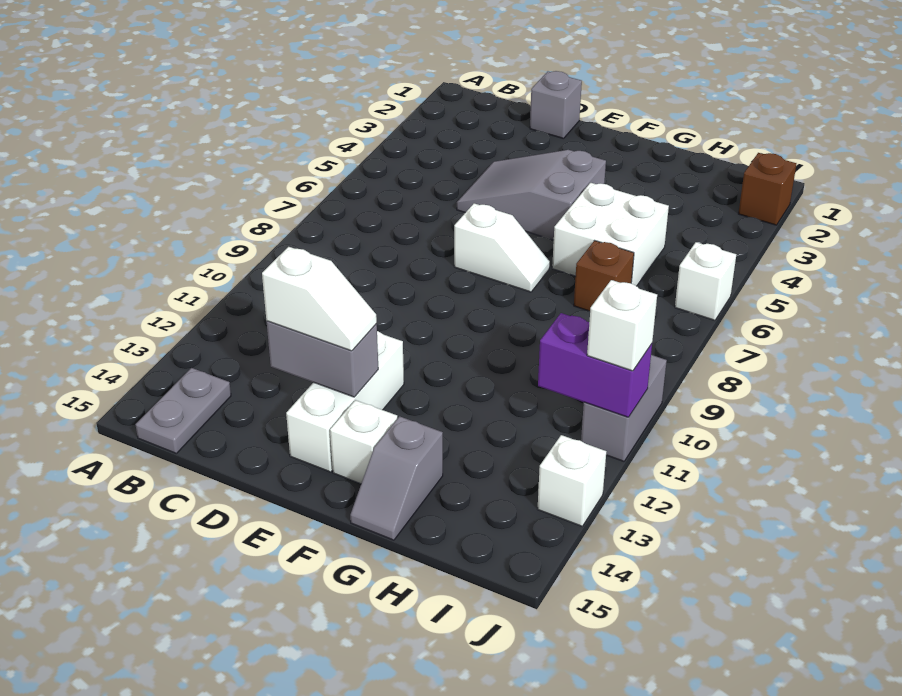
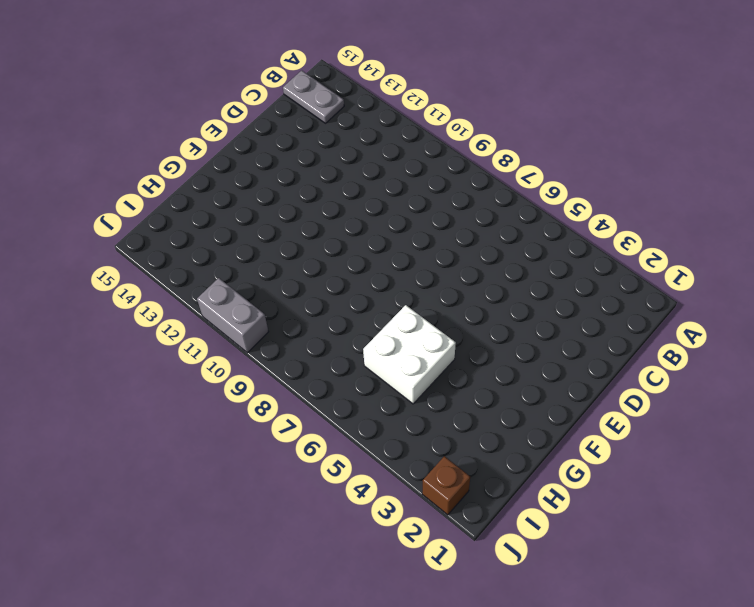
none -> grey brick D1 level 1
none -> grey slope D4:F5 level 1 top F
none -> white slope E7:F7 level 1 top E

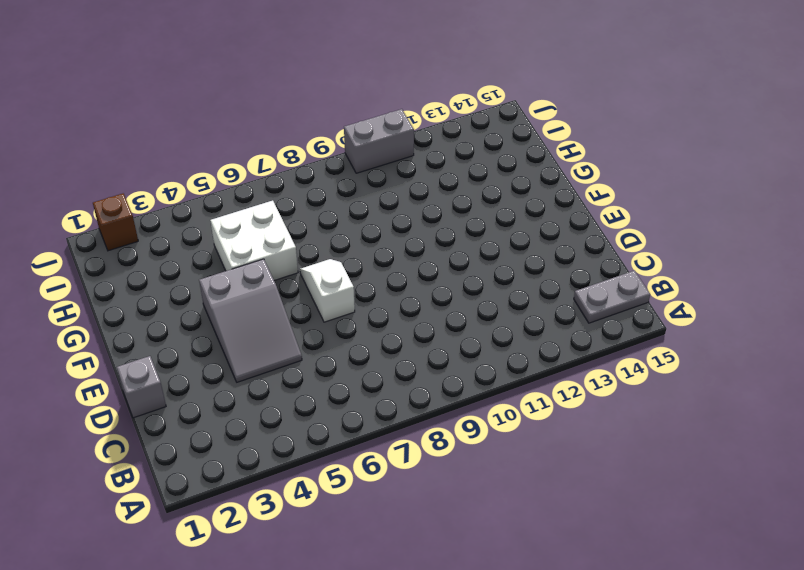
none -> white brick E12:E14 level 1
none -> white brick F14 level 1
none -> grey slope G14:G15 level 1 top 14

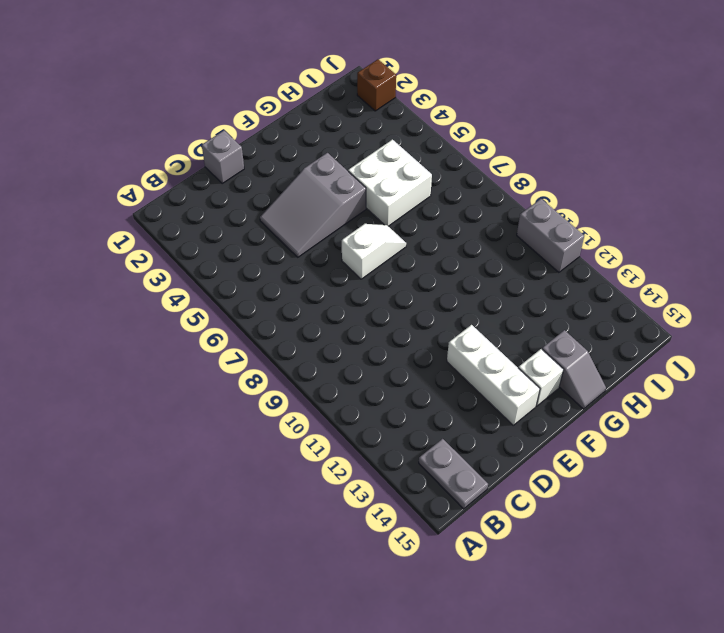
none -> brown brick H7 level 1
none -> white brick J6 level 1
none -> white brick J13 level 1

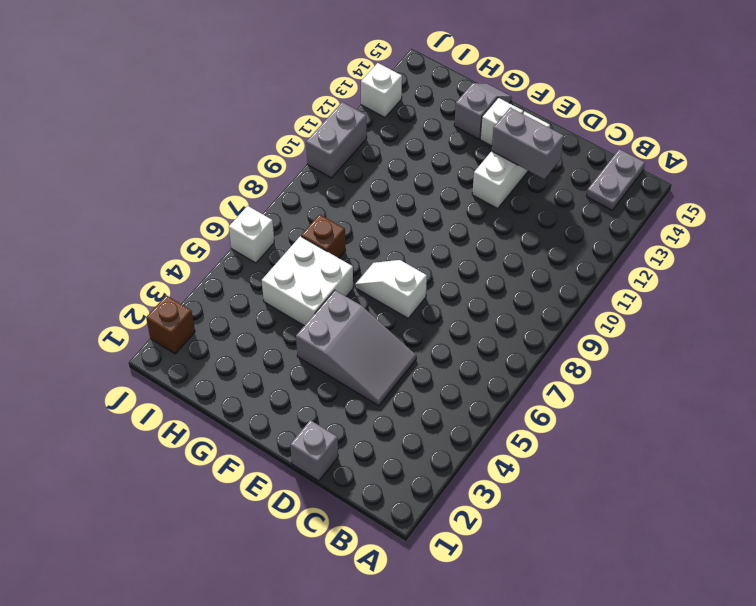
none -> purple brick I11:J11 level 2
none -> white slope D13:E13 level 3 top D
none -> white brick J11 level 3

